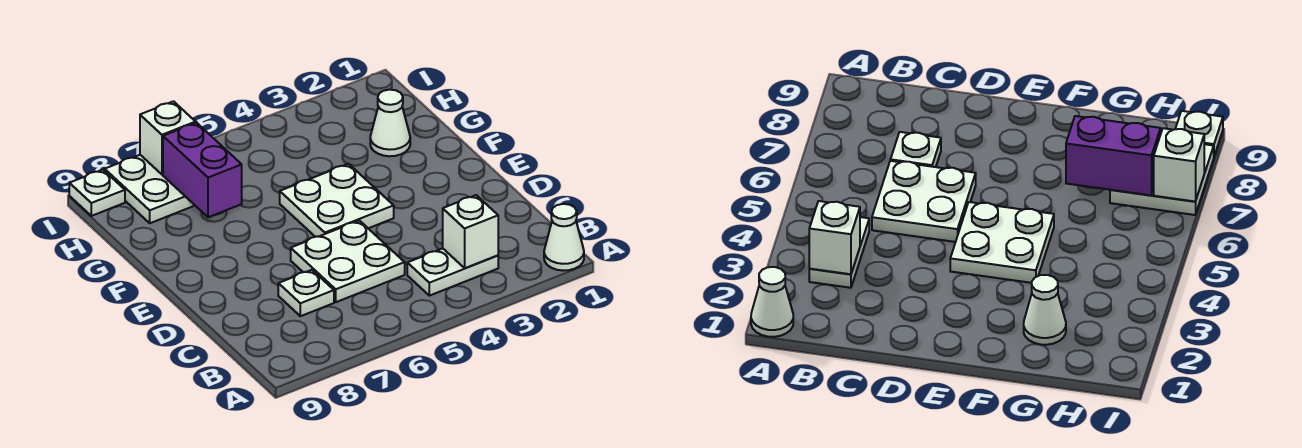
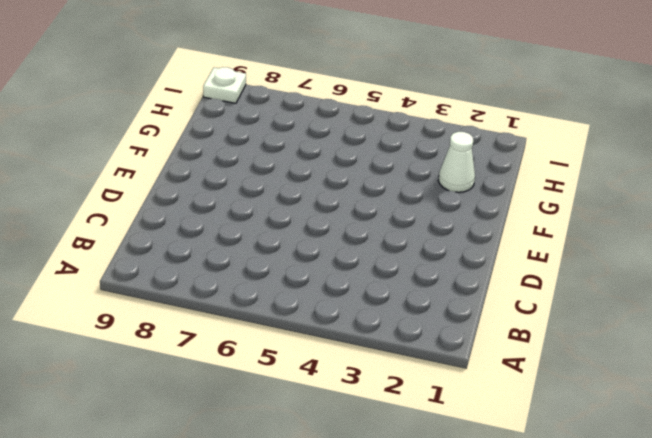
none -> white cone A1 level 1
none -> white plate B3:B4 level 1

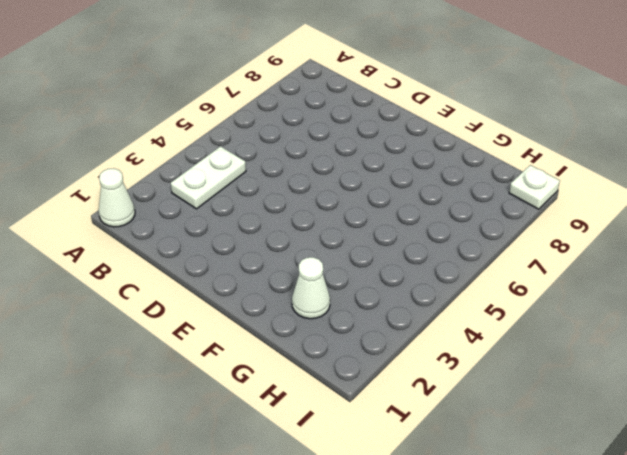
none -> white plate C5:D6 level 1
none -> white plate C7 level 1

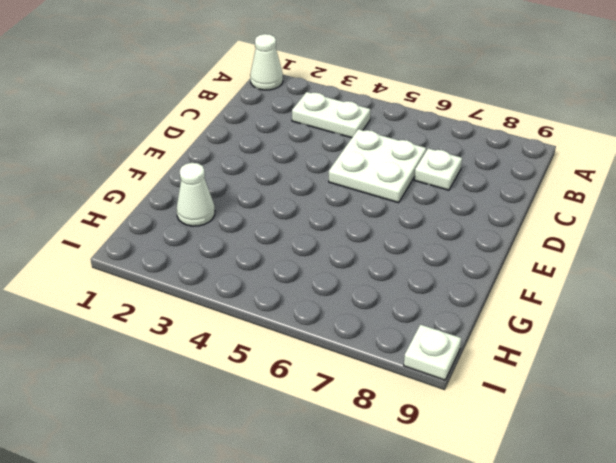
none -> white plate E4:F5 level 1
none -> white plate H7:I8 level 1

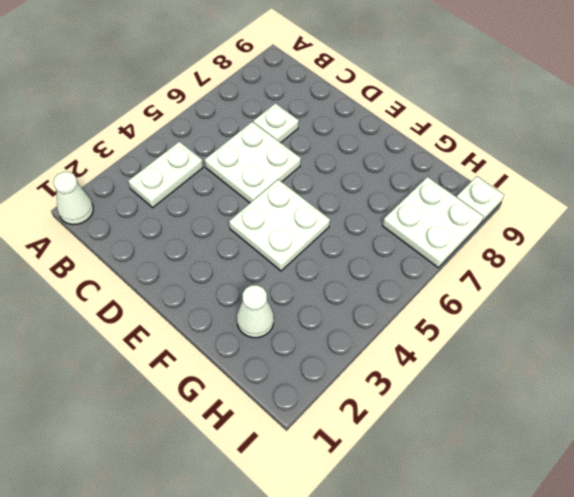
none -> white brick B3 level 2
none -> purple brick G7:H7 level 2

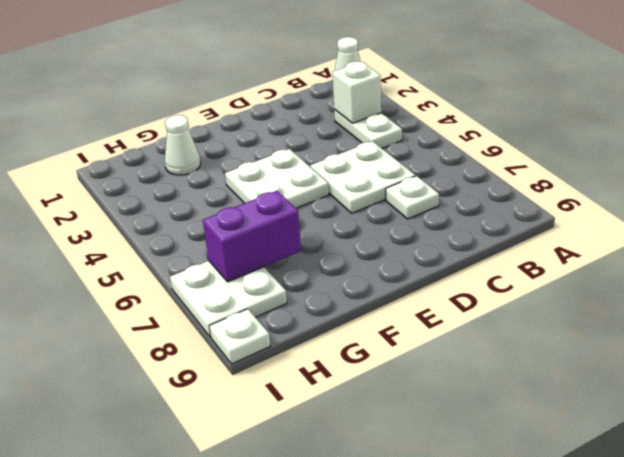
none -> white brick I7 level 2

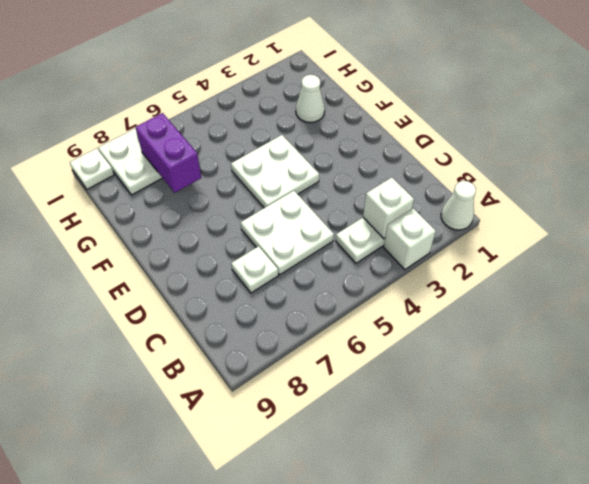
white brick A3 level 1 -> white brick I7 level 2

